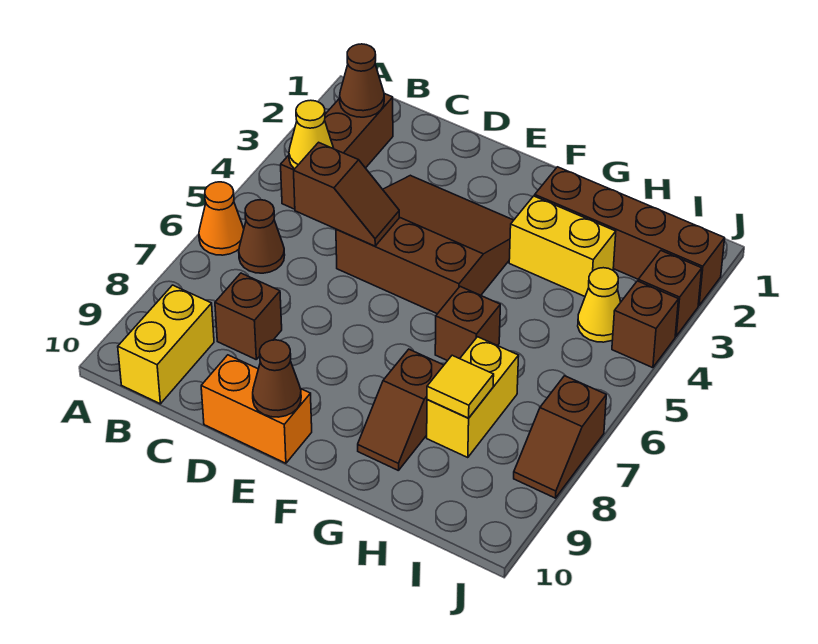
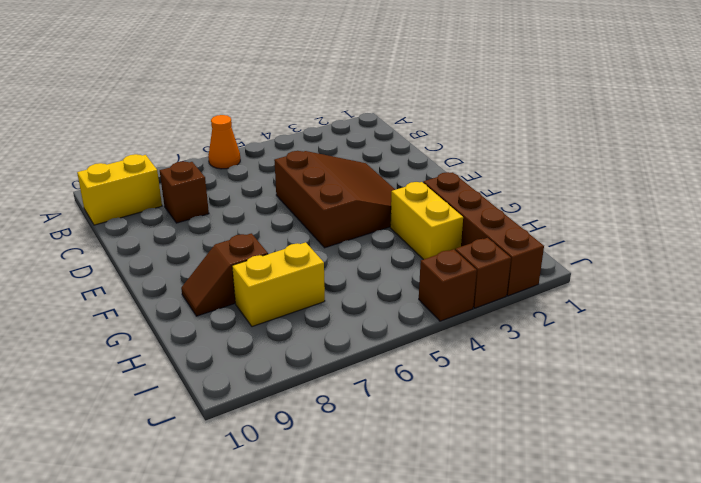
none -> brown brick B2:B4 level 1
none -> brown cone B6 level 1
none -> orange brick D10:E10 level 1

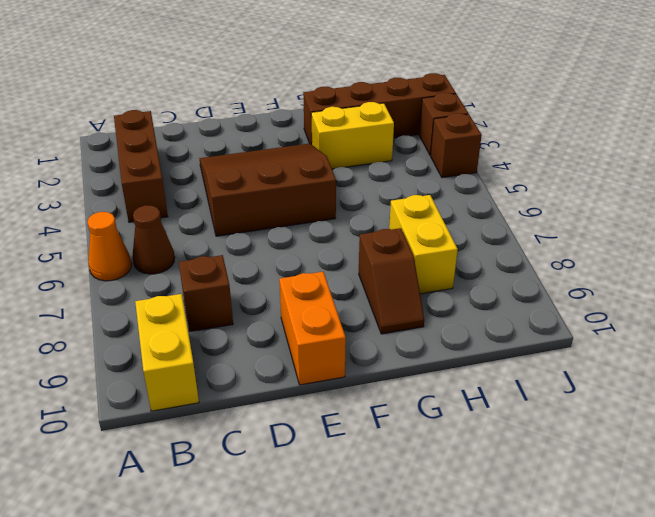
orange brick E9:E10 level 1 -> orange brick D10:E10 level 1
none -> brown brick G6 level 1
none -> yellow cone I4 level 1
none -> brown slope J7:J8 level 1 top 7

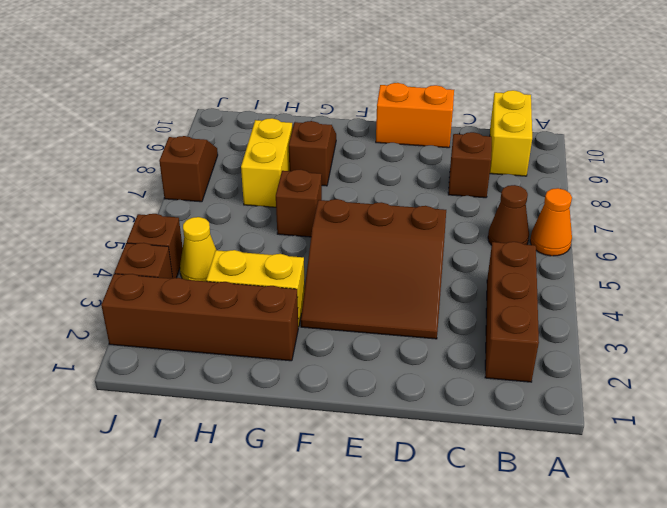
none -> brown cone B2 level 2
none -> yellow cone B4 level 2
none -> brown slope C5:D5 level 2 top C

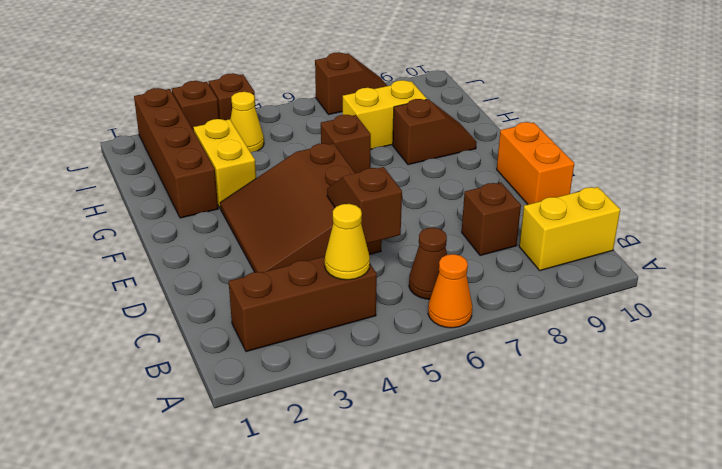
none -> brown cone B2 level 2
none -> brown cone E10 level 2
none -> yellow tile H8 level 2

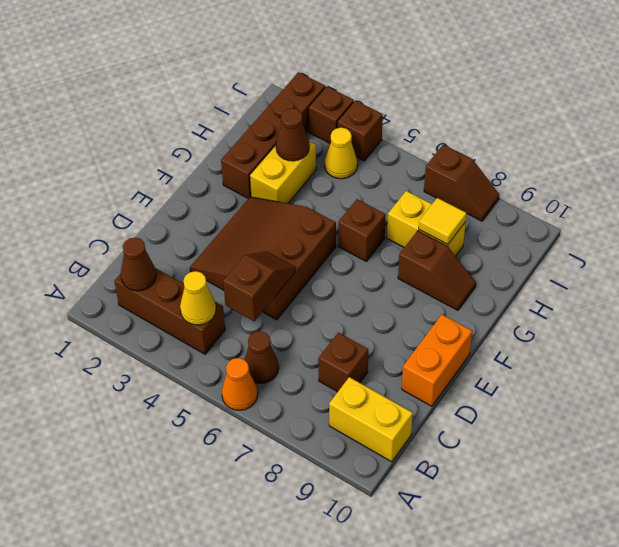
brown cone H3 level 2 -> brown cone E10 level 2

